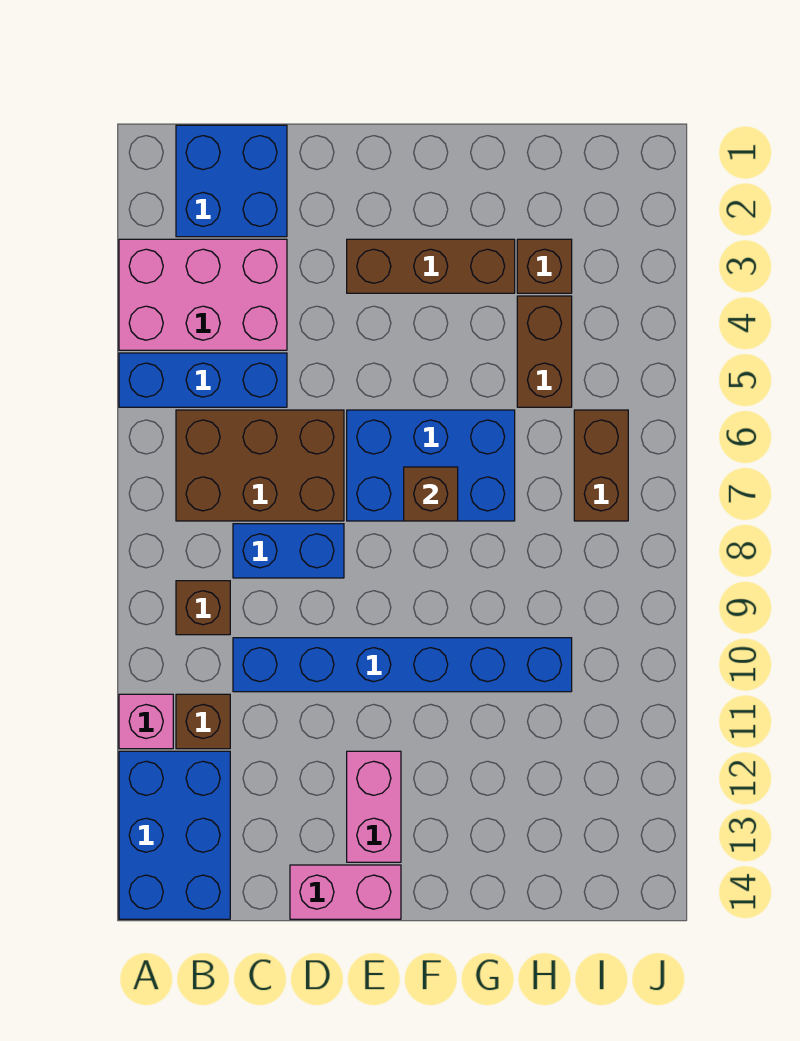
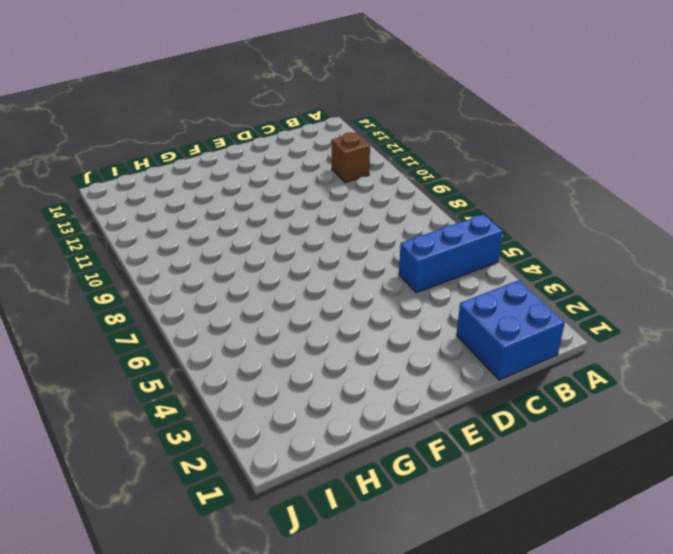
none -> pink brick A3:C4 level 1
none -> pink brick A11 level 1
none -> blue brick A12:B14 level 1

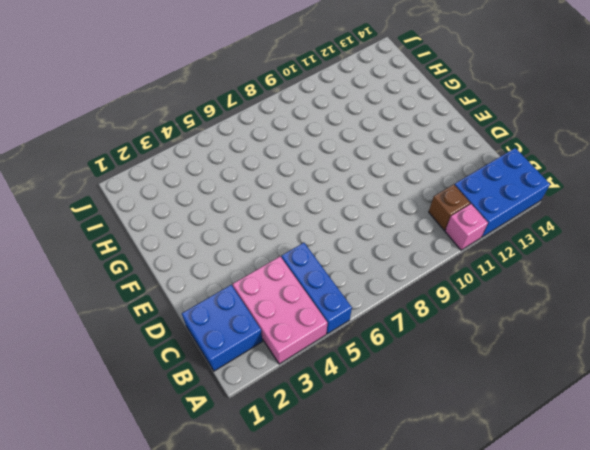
none -> brown brick B6:D7 level 1
none -> brown brick B9 level 1
none -> blue brick C8:D8 level 1

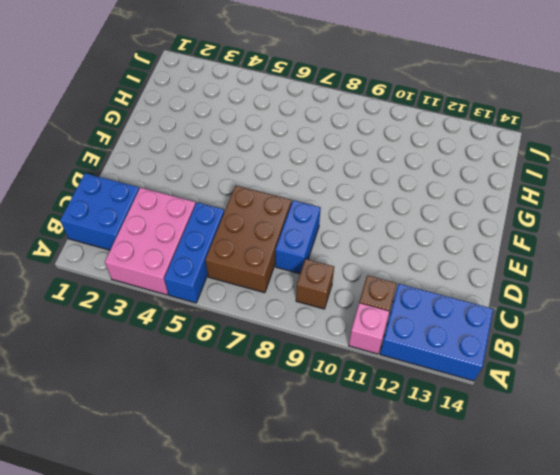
none -> blue brick C10:H10 level 1
none -> pink brick D14:E14 level 1
none -> brown brick E3:G3 level 1

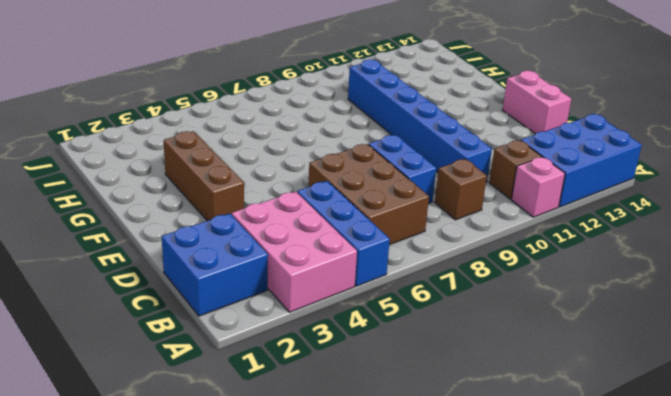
none -> blue brick E6:G7 level 1
none -> pink brick E12:E13 level 1
none -> brown brick H3 level 1

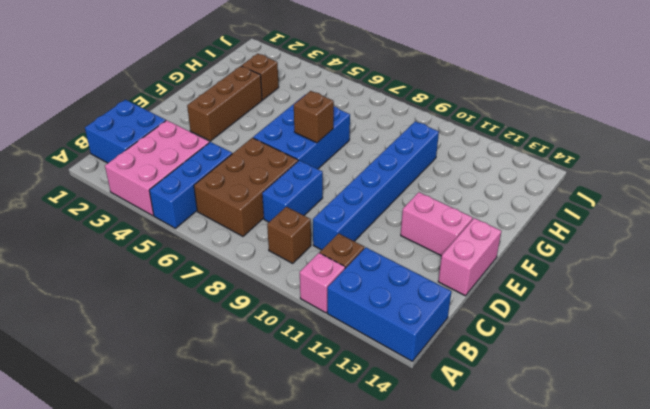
none -> brown brick H4:H5 level 1
none -> brown brick I6:I7 level 1

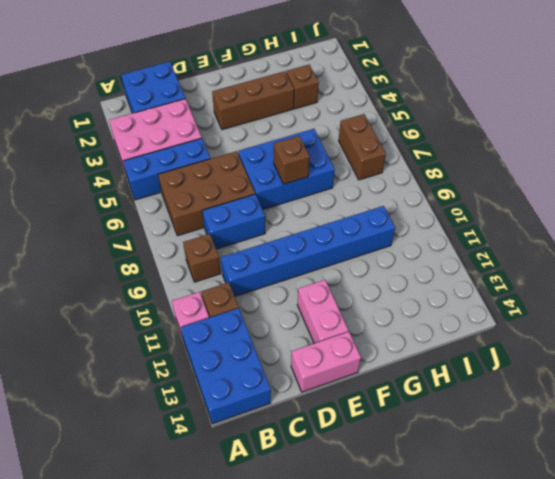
none -> brown brick H4:H5 level 1

